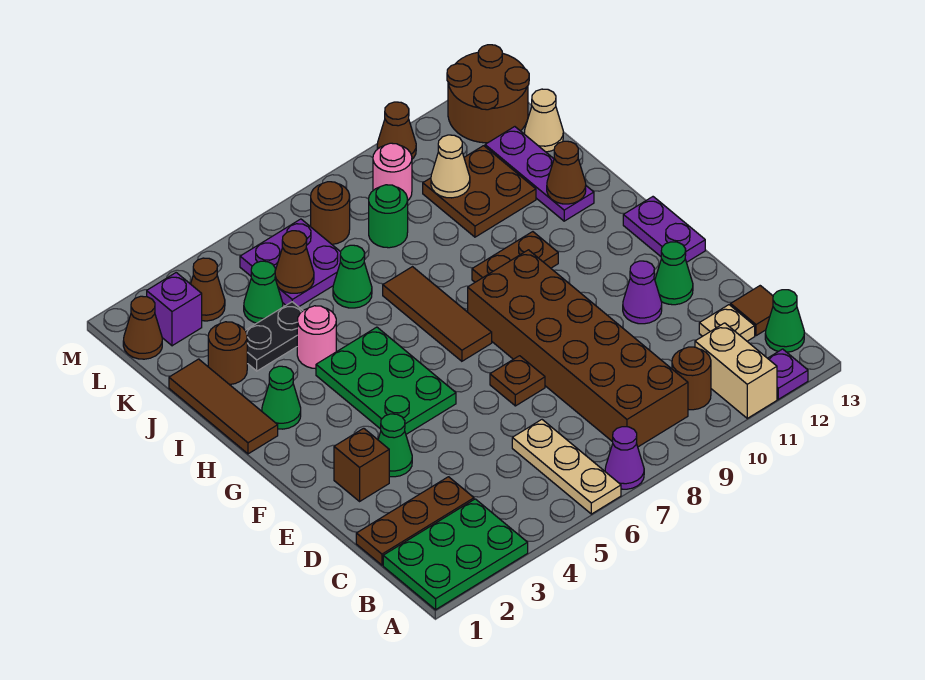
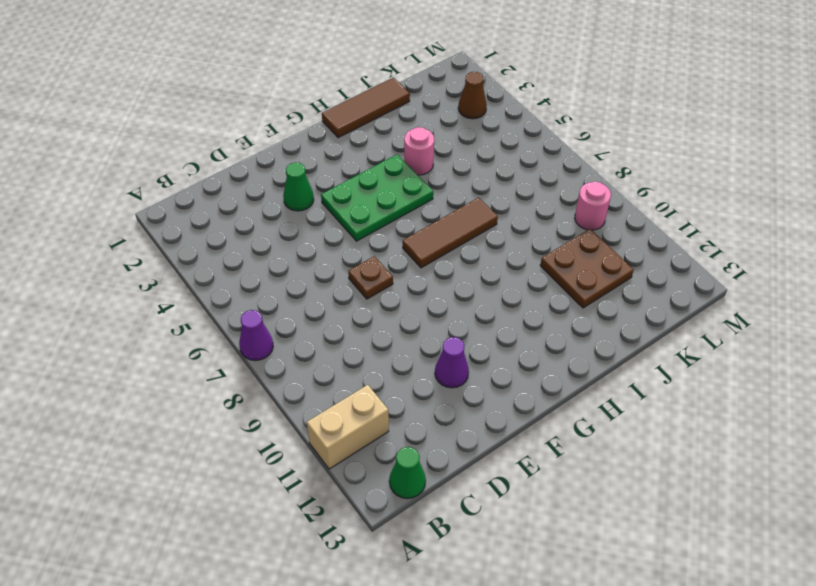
none -> green plate A1:B3 level 1
none -> tan plate A6:C6 level 1
none -> purple plate A12 level 1
none -> brown brick B8:G9 level 1

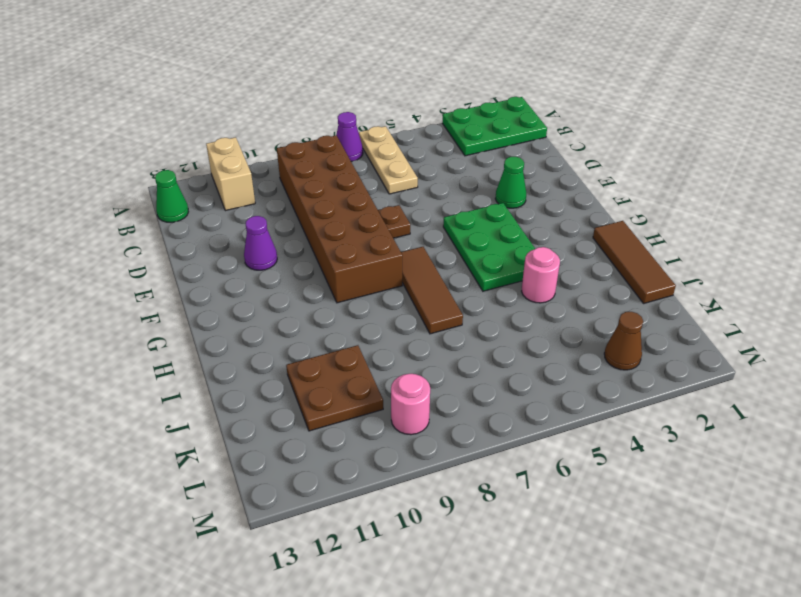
none -> purple plate A12 level 1
none -> brown round brick B10 level 1
none -> brown plate C1:C3 level 1
none -> tan plate C12 level 1

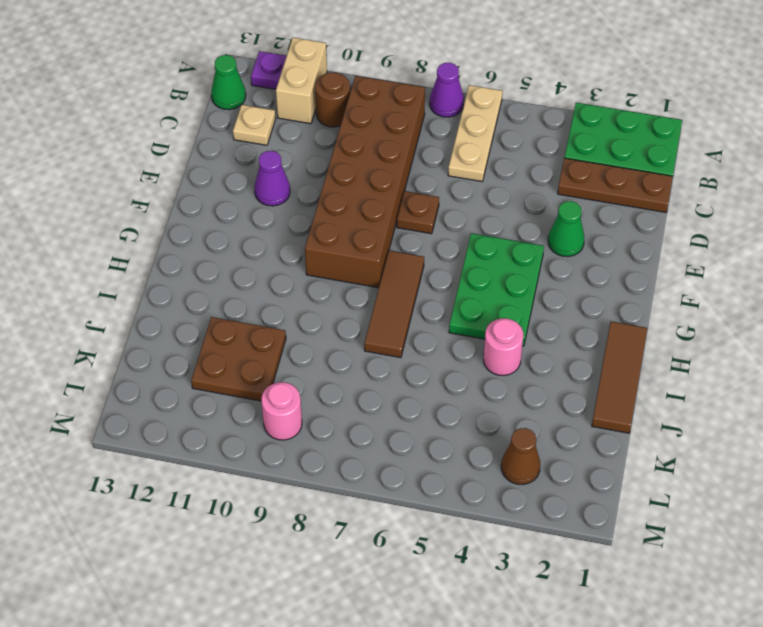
none -> brown tile C13 level 1
none -> brown brick E2 level 1
none -> green cone E12 level 1
none -> purple plate F13:G13 level 1

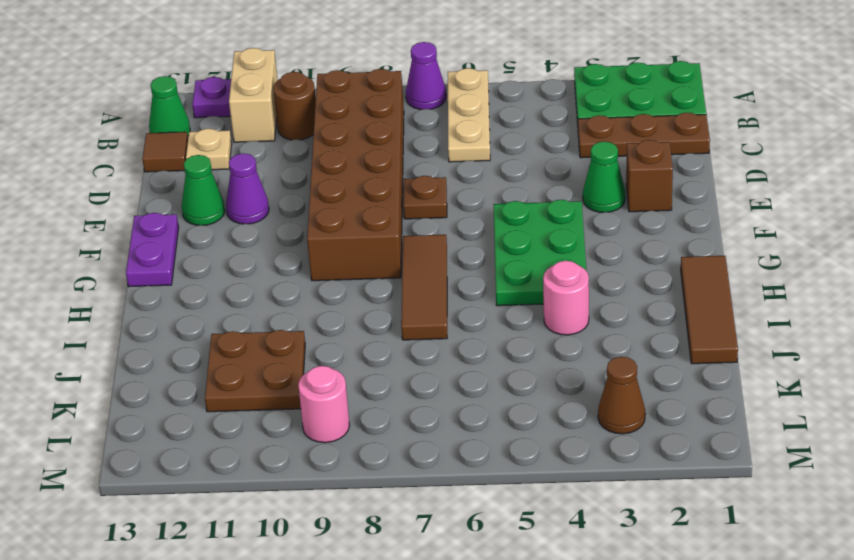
none -> green cone H2 level 1
none -> brown plate H9:H10 level 1
none -> purple plate I12:K12 level 1
none -> brown round brick J2 level 1

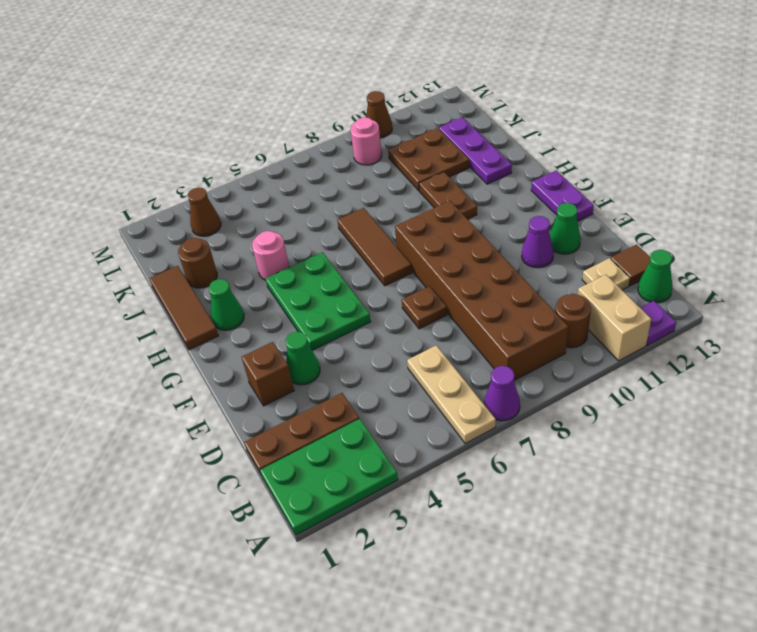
brown plate H10:I10 level 1 -> brown plate H9:H10 level 1
none -> black plate J3:J4 level 1
none -> green cone J6 level 1
none -> green cone K4 level 1
none -> purple plate K5:L6 level 1

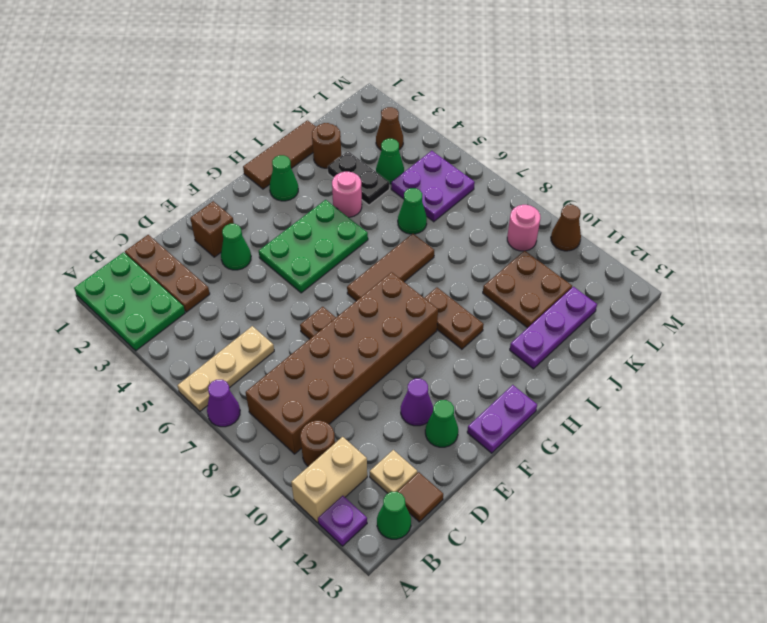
none -> green round brick K8 level 1
none -> tan cone K13 level 1
none -> brown cone L1 level 1
none -> purple brick L2 level 1

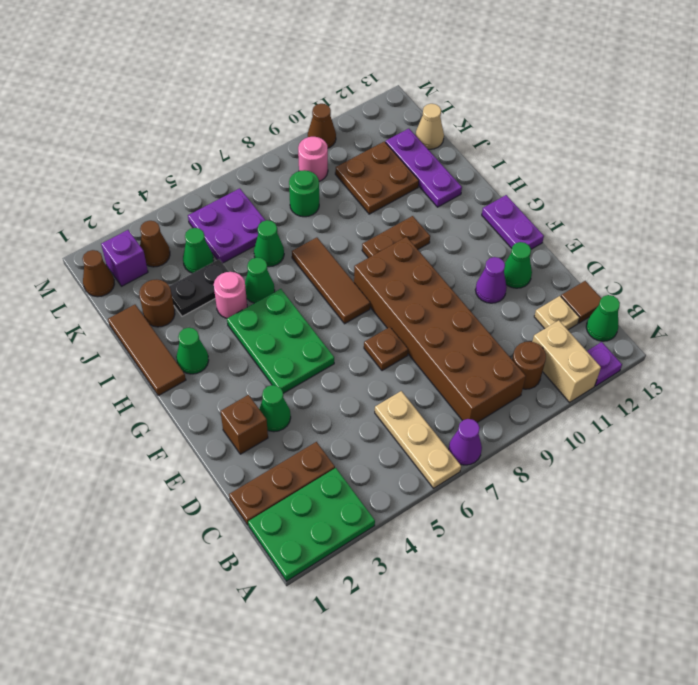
green cone I5 level 1 -> none
none -> brown round brick L7 level 1
none -> brown round brick L12:M13 level 1
none -> brown cone I12 level 2
none -> brown cone K5 level 2

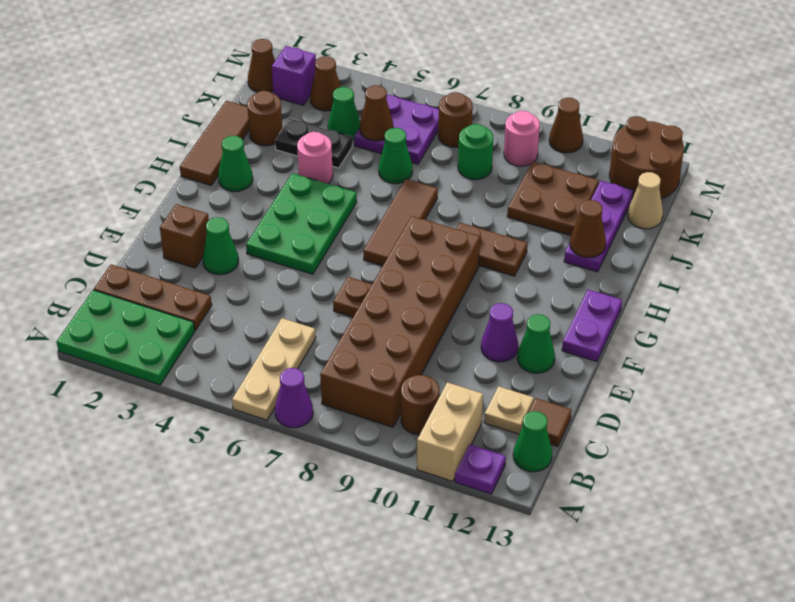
none -> tan cone K10 level 2

